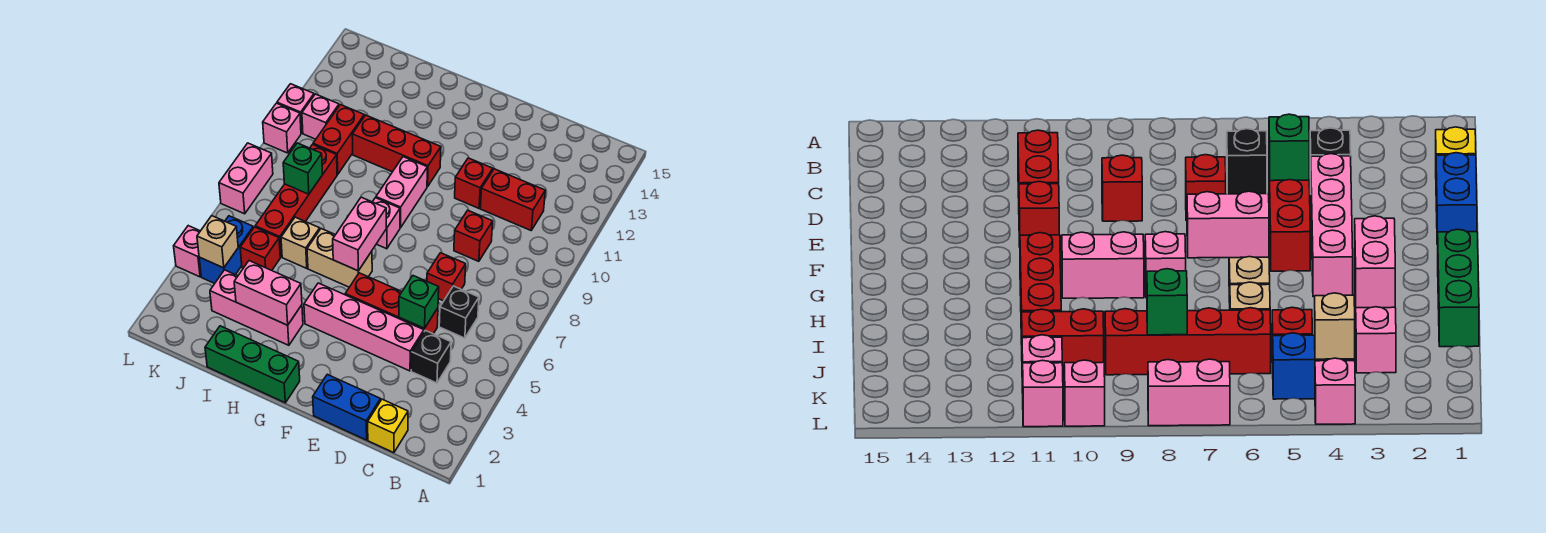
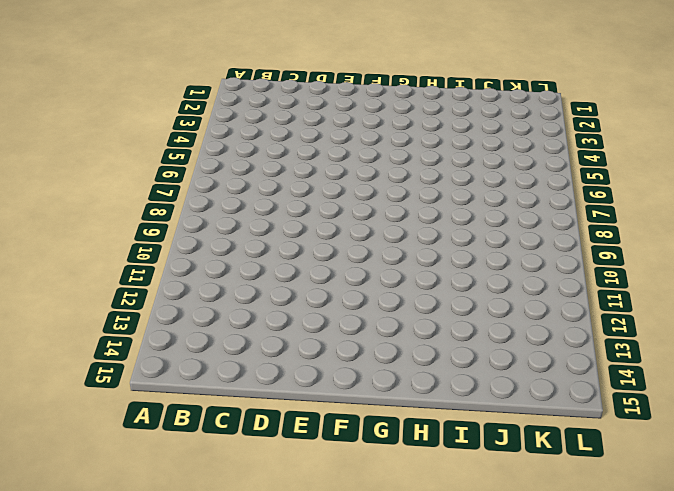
none -> yellow brick C1 level 1
none -> black brick C4 level 1
none -> black brick C6 level 1
none -> red brick C11:D11 level 1

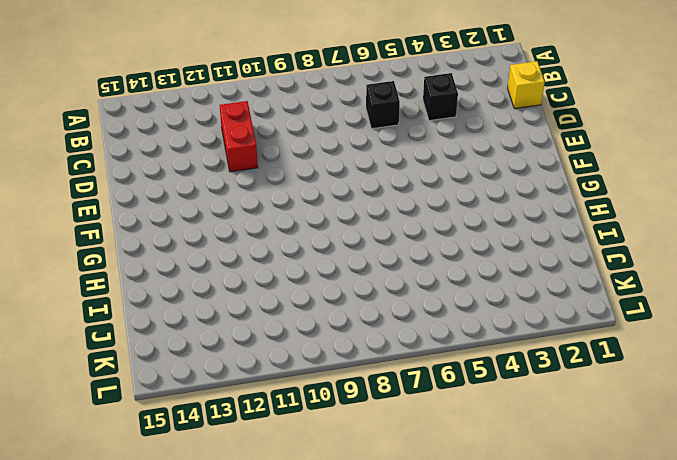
none -> blue brick D1:E1 level 1
none -> pink brick D4:G4 level 1
none -> red brick D5:F5 level 1
none -> red brick D7 level 1

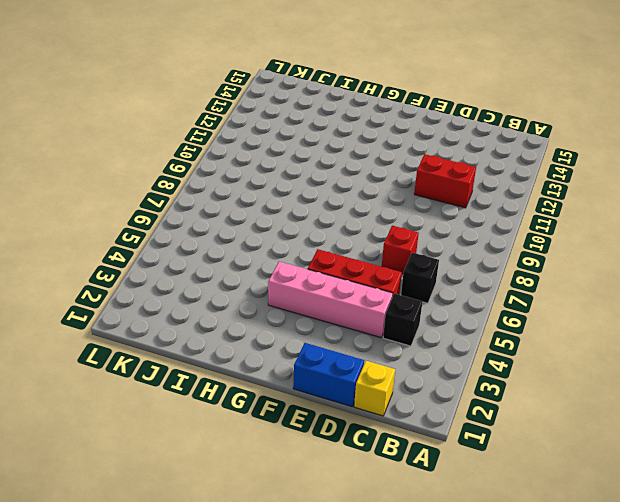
none -> red brick D9 level 1
none -> red brick E11 level 1
none -> green brick G1:I1 level 1
none -> tan brick G6:H6 level 1

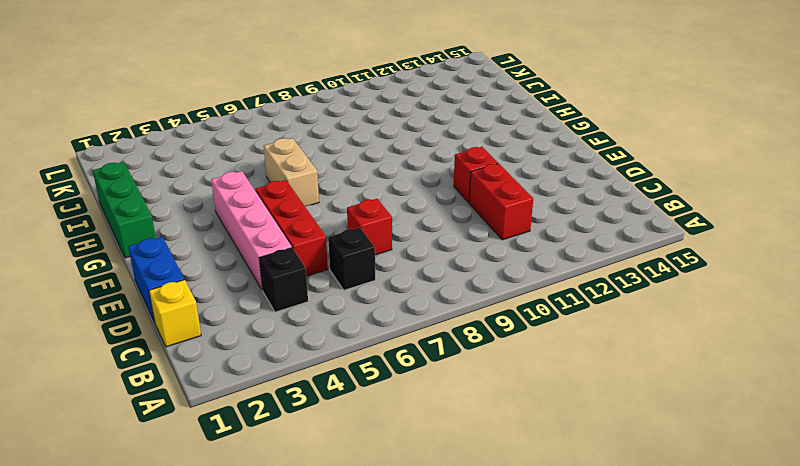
none -> red brick D9 level 1
none -> pink brick G8 level 1
none -> pink brick G9:G10 level 1
none -> red brick G11:I11 level 1

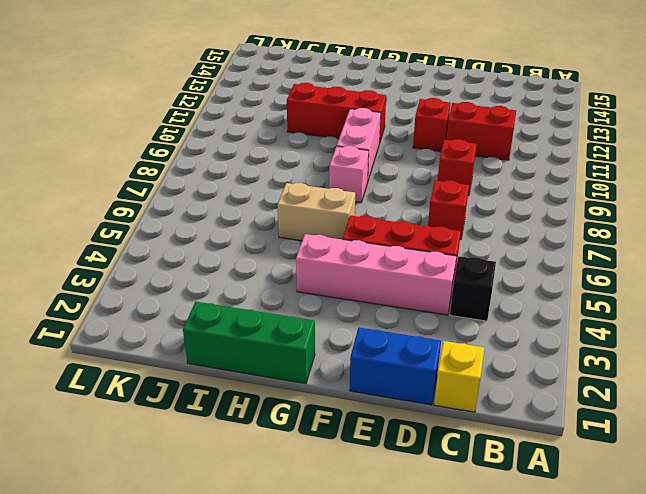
none -> black brick C6 level 1
none -> pink brick H3:J3 level 1
none -> tan brick I6 level 1
none -> red brick J5 level 1

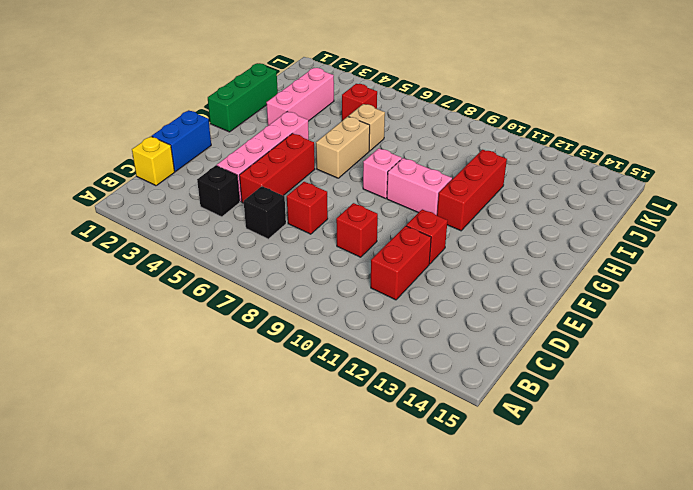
none -> red brick J6:J9 level 1
none -> red brick J10:J11 level 1
none -> blue brick K4:K5 level 1
none -> pink brick K11 level 1

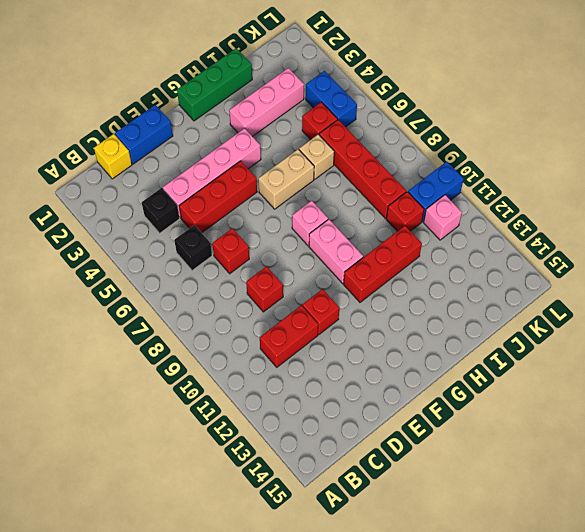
red brick J10 level 1 -> red brick J10:J11 level 1
blue brick K10:L10 level 1 -> pink brick L10 level 1
none -> pink brick L4 level 1
none -> pink brick L7:L8 level 1
none -> pink brick L11 level 1
none -> green brick D5 level 2

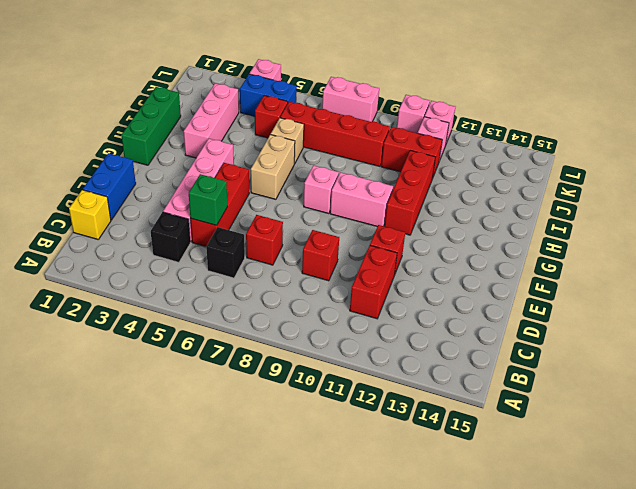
none -> pink brick G6:G7 level 2
none -> pink brick H3:I3 level 2
none -> green brick J8 level 2
none -> tan brick K4 level 2

